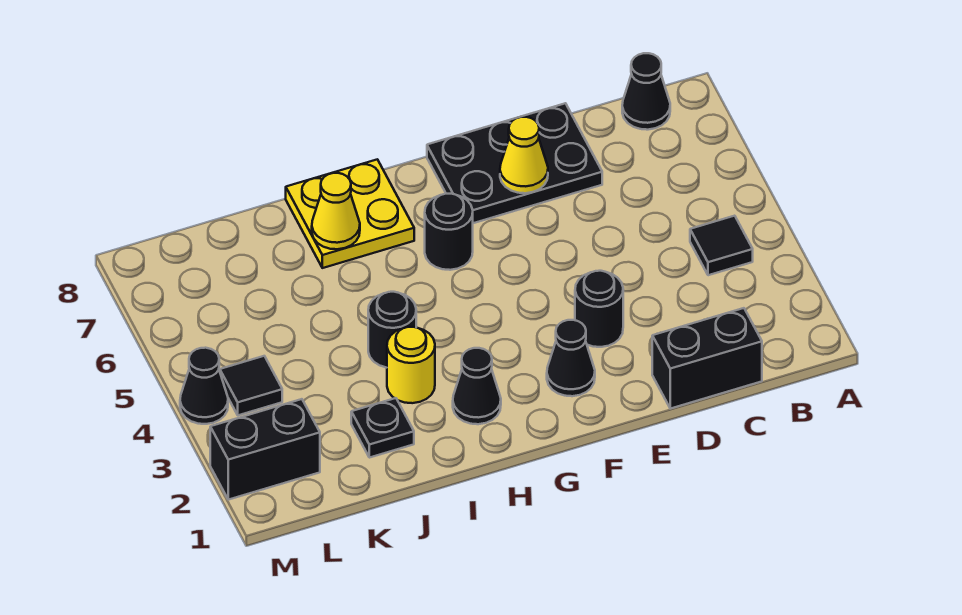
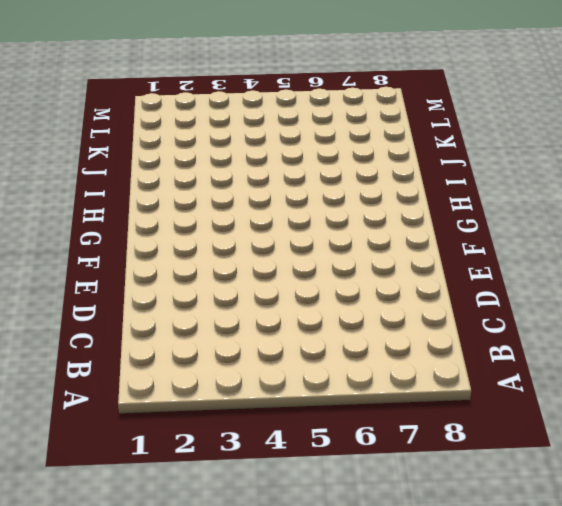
none -> black tile B4 level 1
none -> black cone B8 level 1
none -> black brick C1:D1 level 1

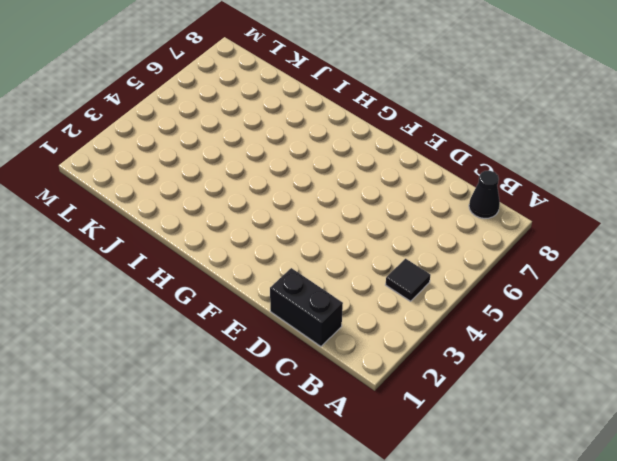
none -> black plate D7:F8 level 1
none -> black round brick E3 level 1
none -> black cone F2 level 1

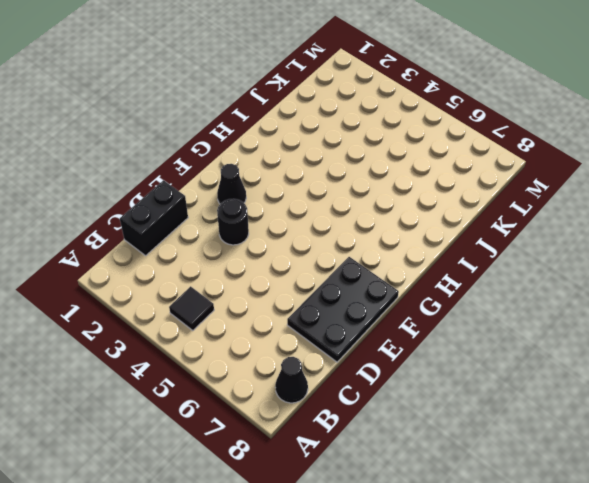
none -> black round brick G6 level 1
none -> black cone H2 level 1
none -> yellow plate H7:I8 level 1

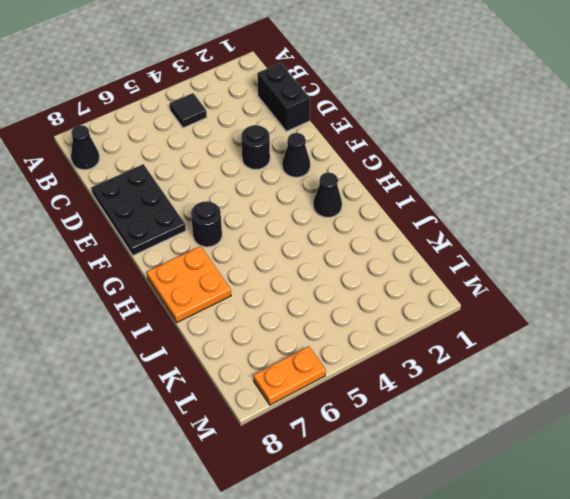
orange plate H7:I8 level 1 -> yellow plate H7:I8 level 1
orange plate M6:M7 level 1 -> none
none -> yellow round brick I3 level 1
none -> black round brick I4 level 1
none -> black plate J2 level 1

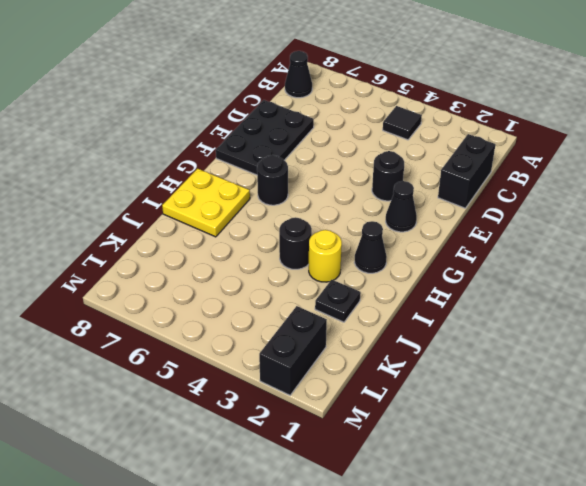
none -> black tile L4 level 1
none -> black cone M4 level 1
none -> yellow cone E7 level 2

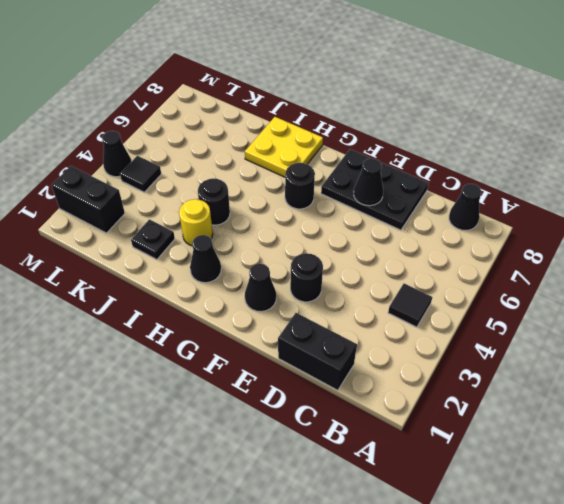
black cone E7 level 2 -> yellow cone E7 level 2
none -> yellow cone I7 level 2

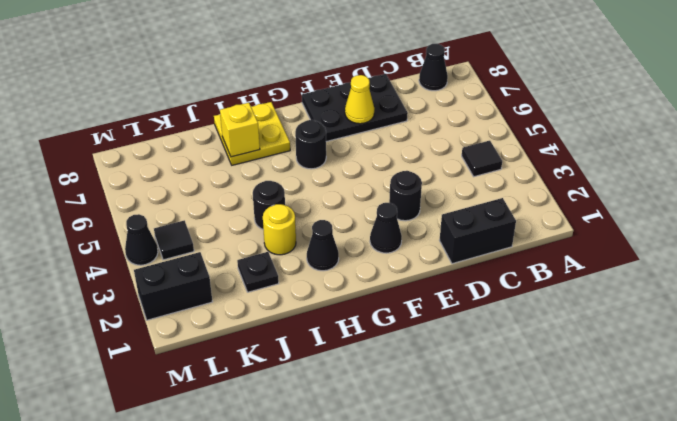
yellow brick I7 level 2 -> yellow cone I7 level 2

